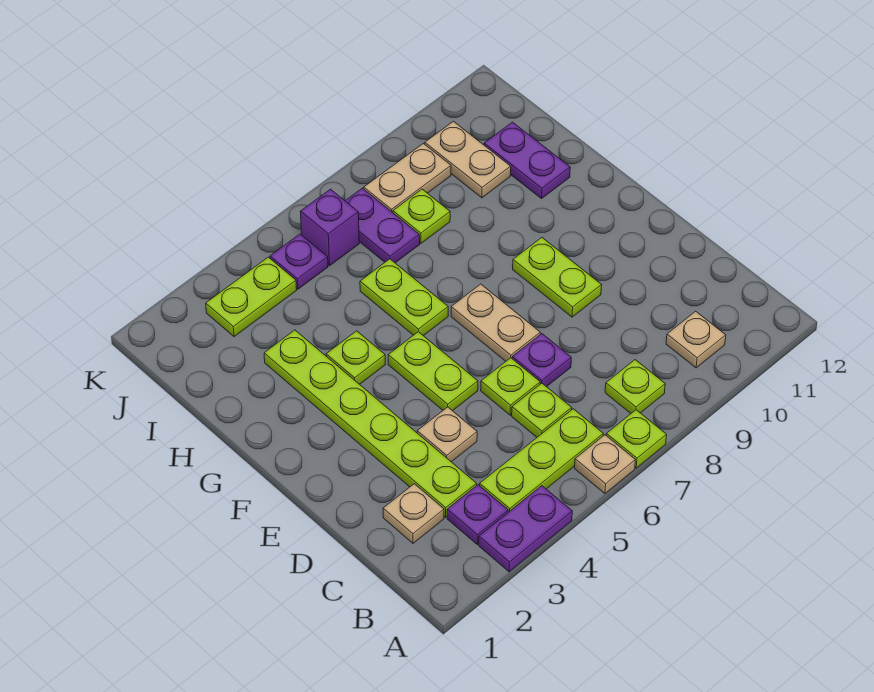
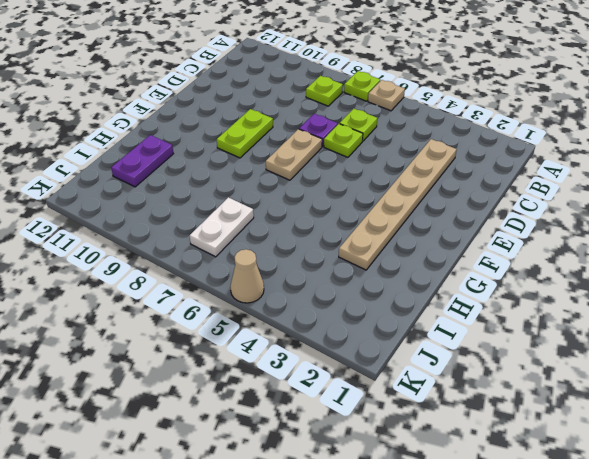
tan plate C3:H3 level 1 -> lime plate C3:H3 level 1
white plate I7:J7 level 1 -> purple plate I7:J7 level 1
tan cone K5 level 1 -> none
none -> purple plate A3:A4 level 1
none -> purple plate B3 level 1
none -> lime plate B4:B6 level 1

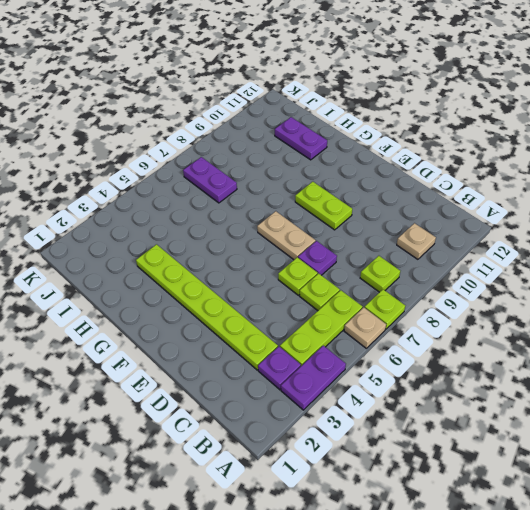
none -> tan plate C2 level 1
none -> tan plate D4 level 1
none -> lime plate E5:F5 level 1

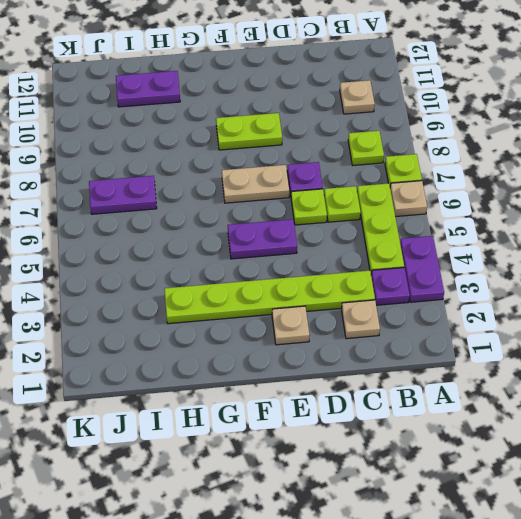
tan plate E2 level 1 -> tan plate D4 level 1
purple plate E5:F5 level 1 -> lime plate E5:F5 level 1
none -> lime plate G4 level 1
none -> lime plate G6:H6 level 1
none -> lime plate I8 level 1

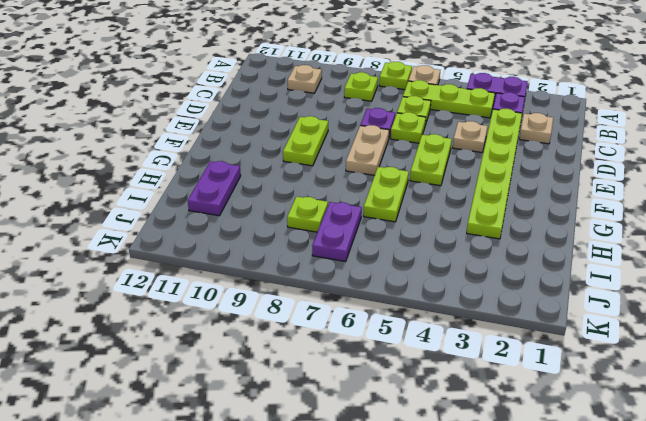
none -> lime plate G4 level 1
none -> tan plate I10:J10 level 1
none -> lime plate J3:J4 level 1

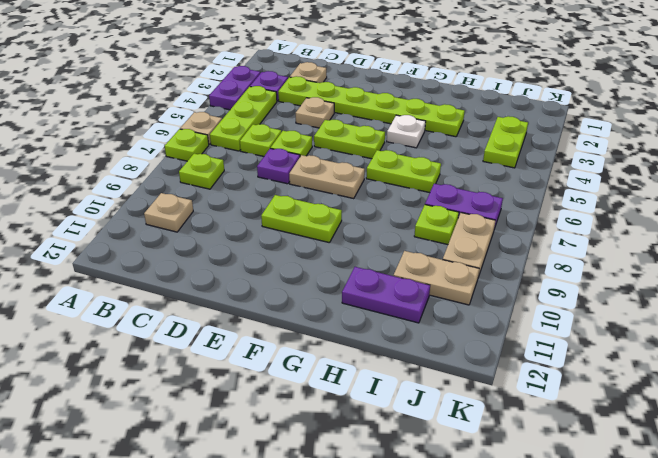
white plate G4 level 1 -> lime plate G4 level 1
none -> purple plate J5 level 1
none -> purple brick J6 level 1

